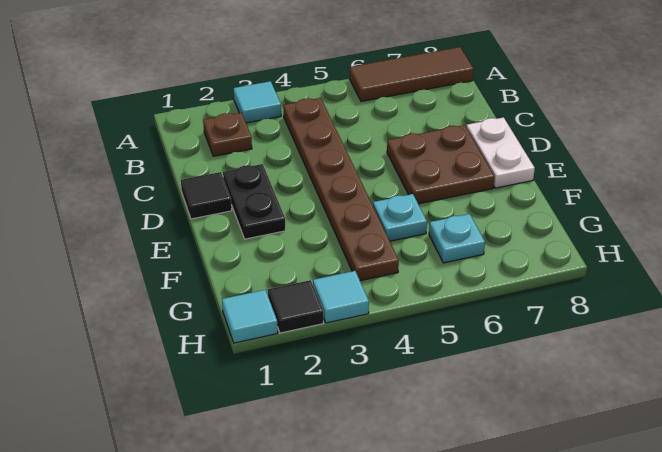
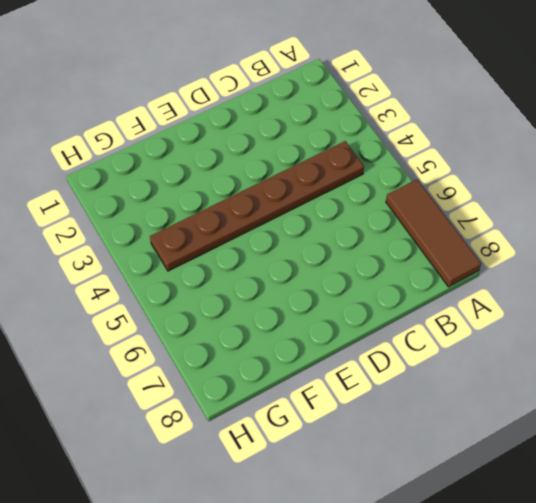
none -> cyan tile A3 level 1
none -> brown plate B2 level 1
none -> black tile D1 level 1

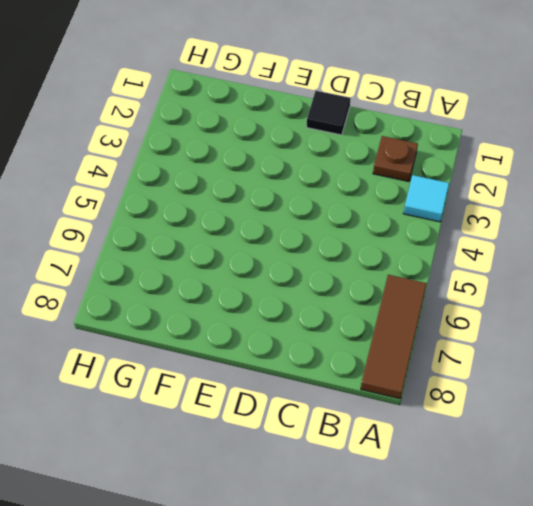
none -> brown plate B4:G4 level 1
none -> black plate D2:E2 level 1
none -> brown plate D6:E7 level 1

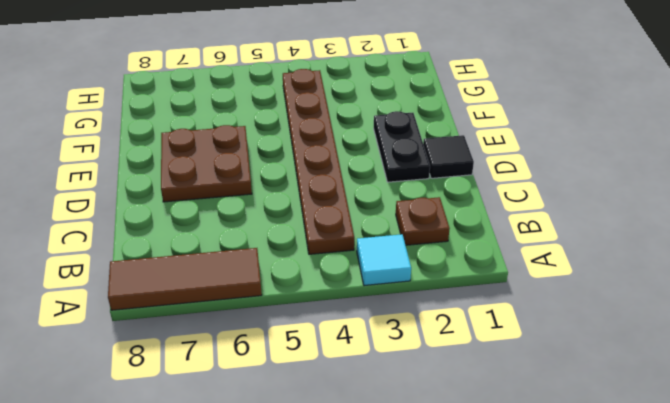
none -> white plate D8:E8 level 1
none -> cyan plate F5 level 1
none -> cyan plate G6 level 1

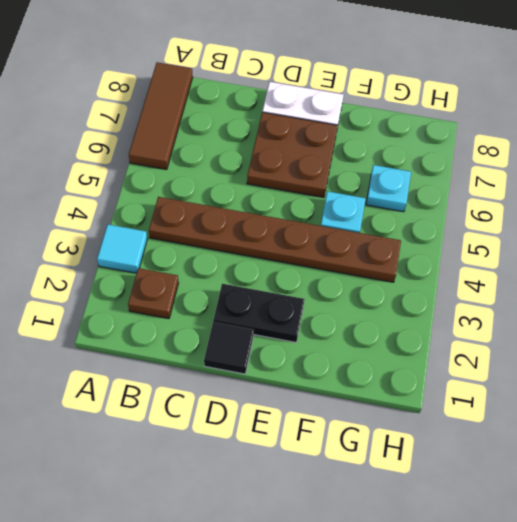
none -> cyan tile H1 level 1
none -> black tile H2 level 1
none -> cyan tile H3 level 1

